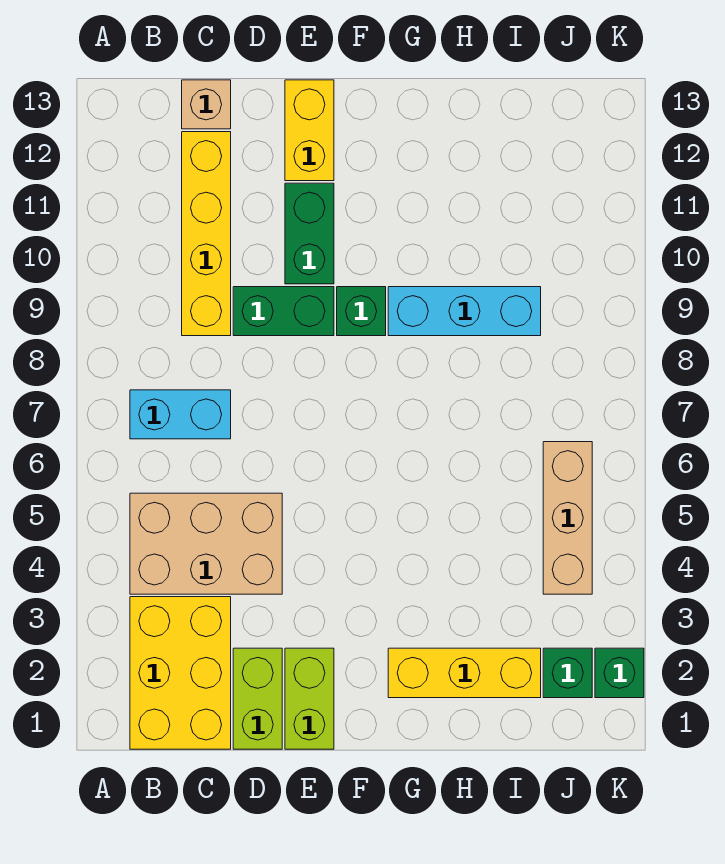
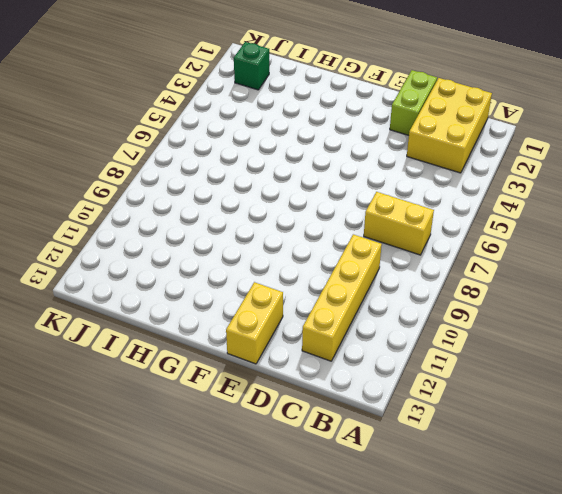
yellow brick B7:C7 level 1 -> cyan brick B7:C7 level 1
none -> tan brick B4:D5 level 1
none -> tan brick C13 level 1
none -> green brick D9:E9 level 1

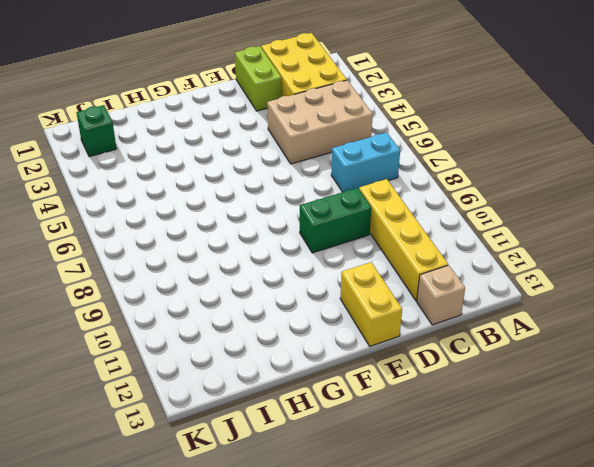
none -> lime brick E1:E2 level 1
none -> green brick E10:E11 level 1
none -> green brick F9 level 1

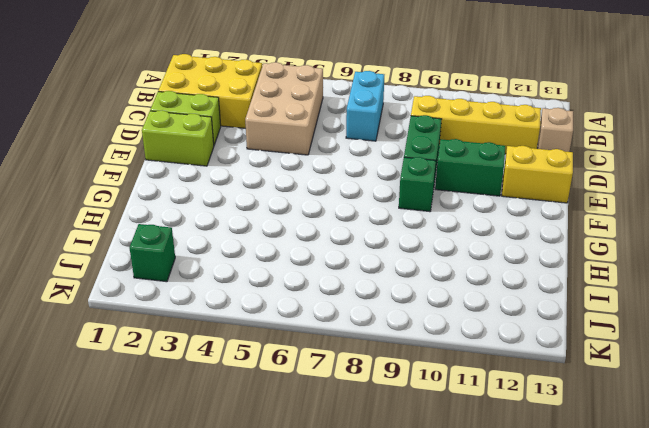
none -> yellow brick G2:I2 level 1
none -> cyan brick G9:I9 level 1
none -> tan brick J4:J6 level 1

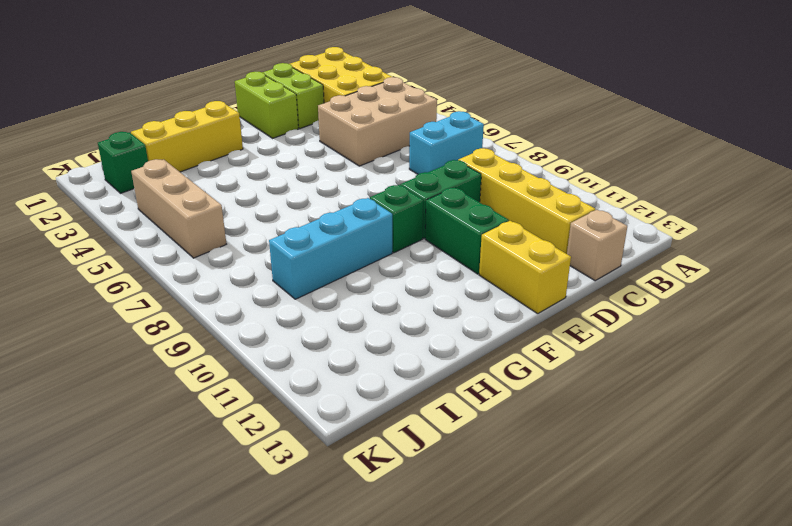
none -> green brick K2 level 1

